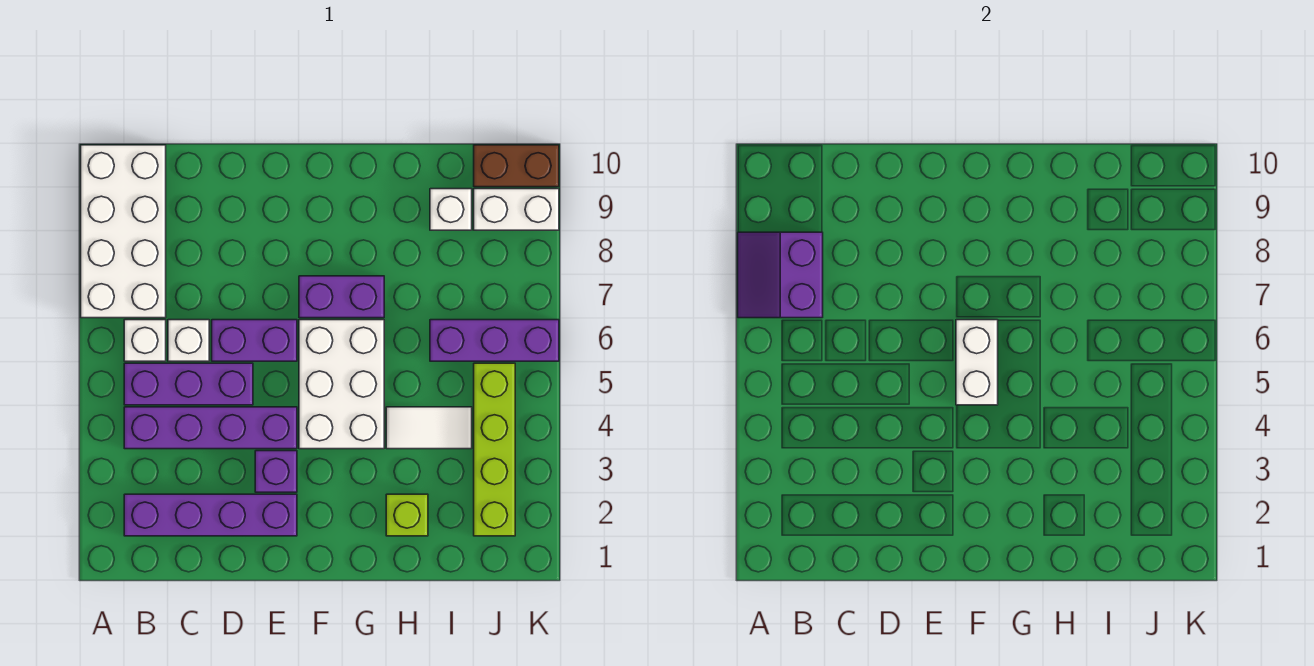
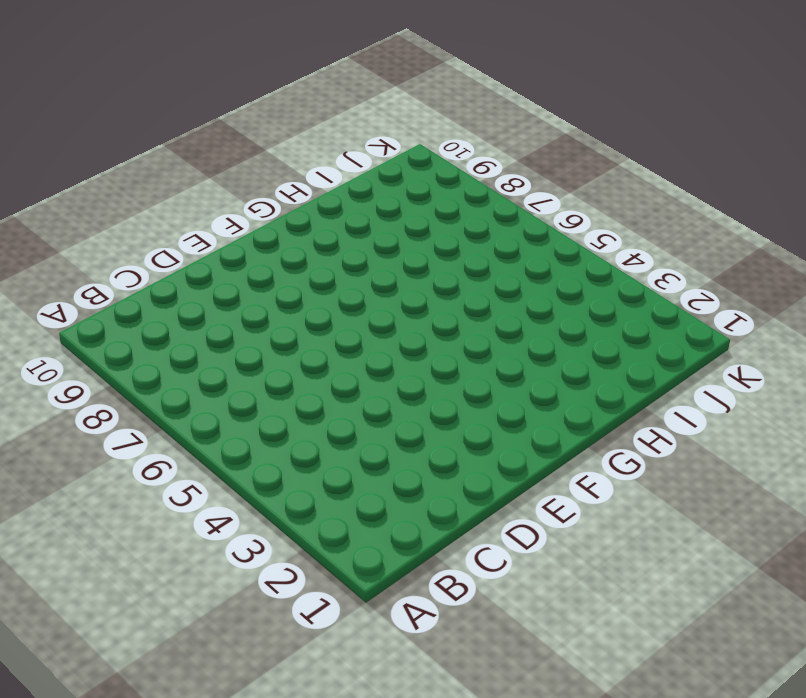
none -> white brick A7:B10 level 1
none -> purple brick B2:E2 level 1
none -> purple brick B4:E4 level 1

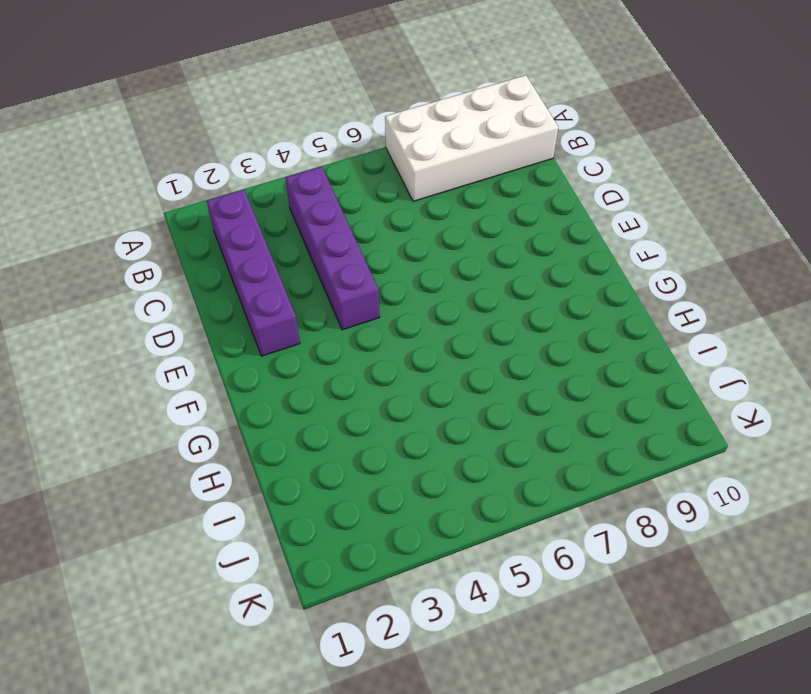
none -> purple brick B5:D5 level 1
none -> white brick B6 level 1
none -> white brick C6 level 1

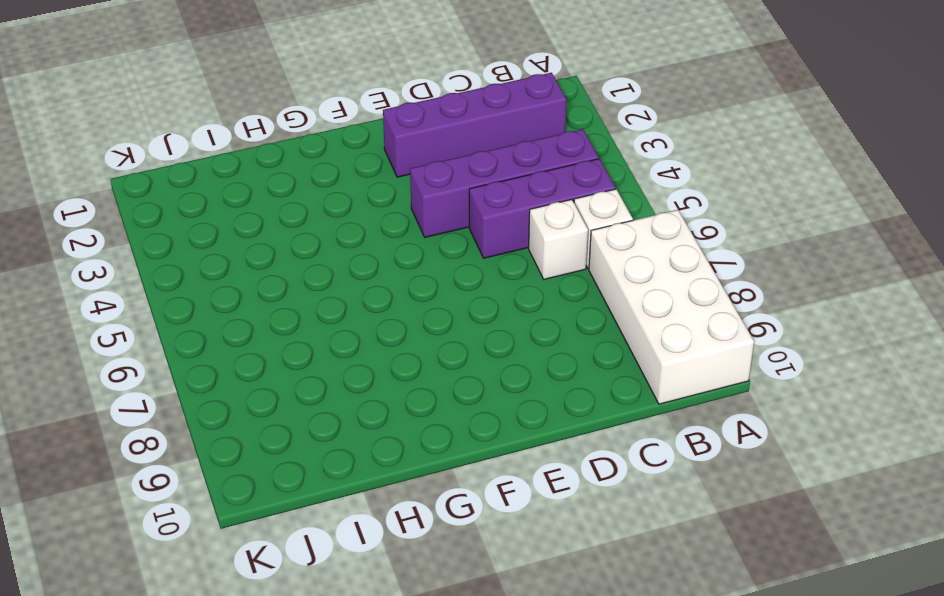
none -> purple brick D6:E6 level 1
none -> purple brick E3 level 1
none -> white brick F4:G6 level 1

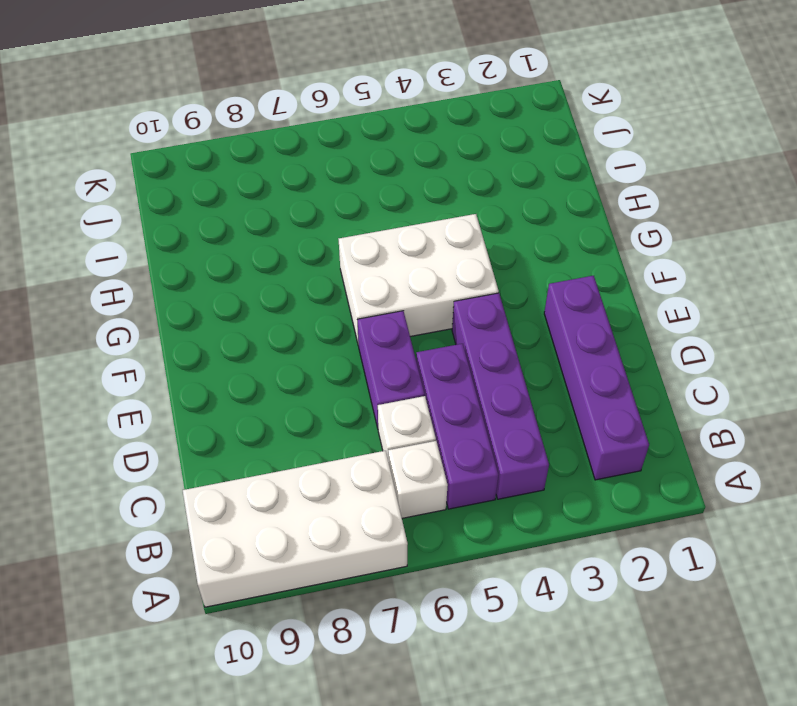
none -> purple brick E3 level 1
none -> purple brick F7:G7 level 1
none -> lime brick H2 level 1

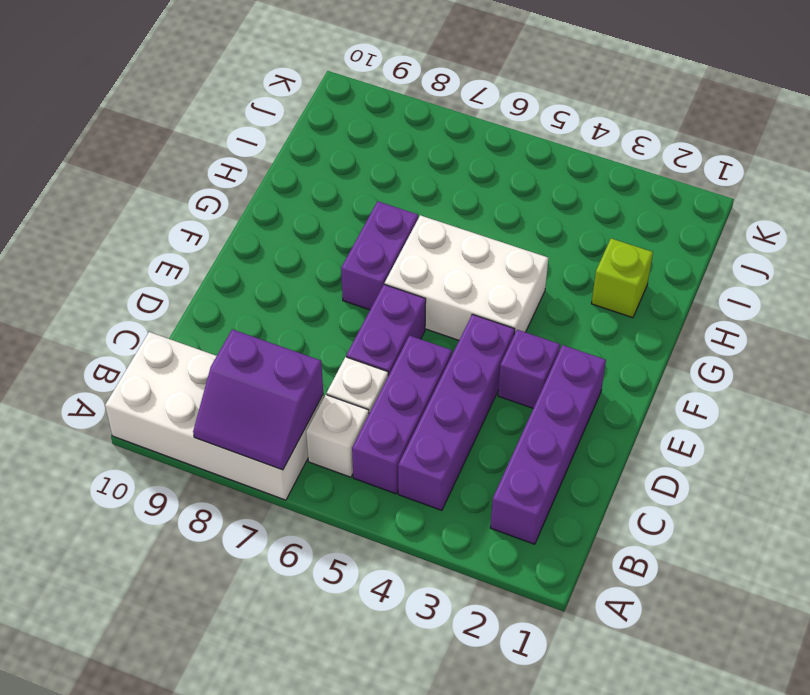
none -> white tile H4:I4 level 1
none -> purple brick I6:K6 level 1
none -> white brick I9 level 1

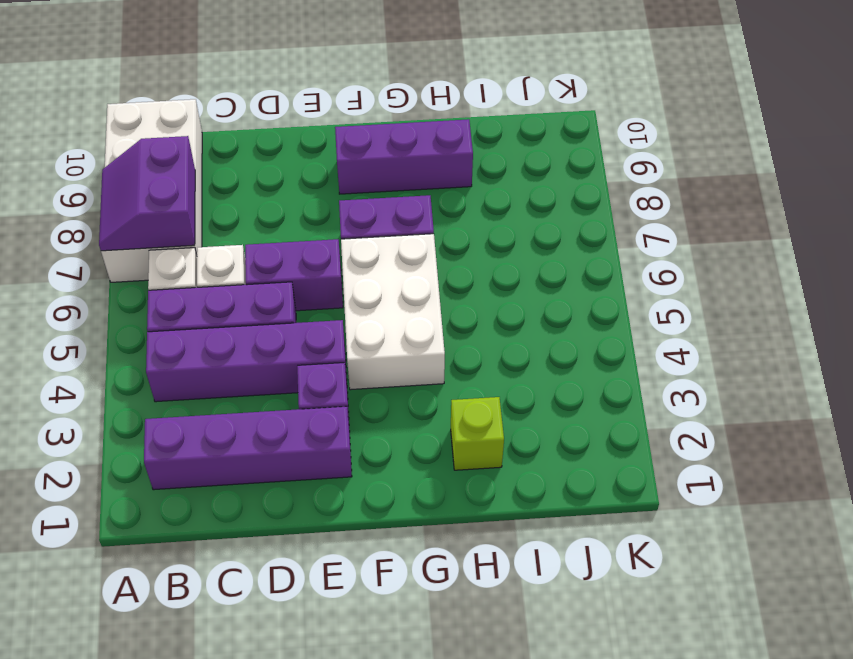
purple brick F9:H9 level 1 -> purple brick I6:K6 level 1
none -> white tile H4:I4 level 1
none -> white brick I9 level 1
none -> lime brick J2:J5 level 1

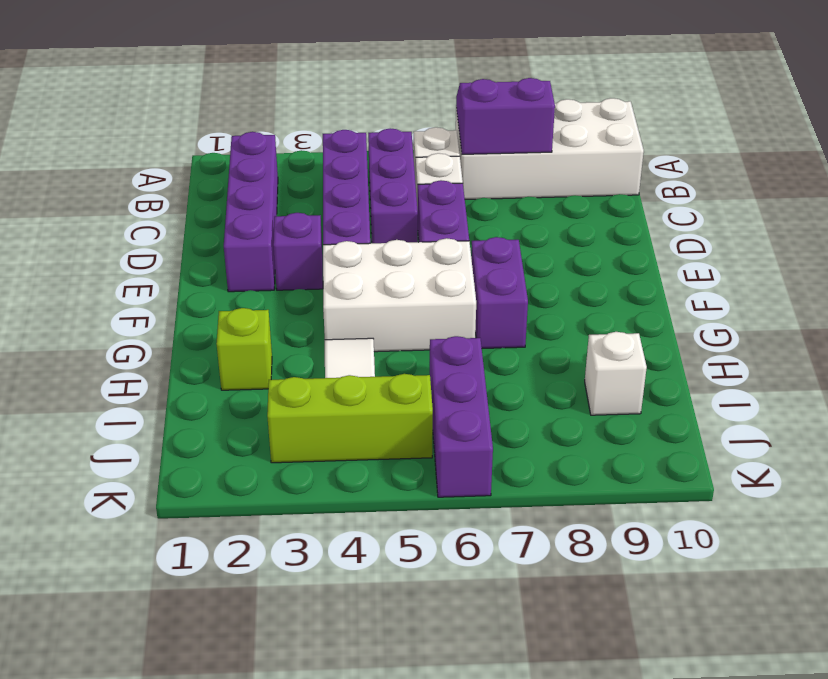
lime brick J3:J5 level 1 -> lime brick J2:J5 level 1
none -> white brick J9:K9 level 1
none -> brown brick J10:K10 level 1
none -> white brick F5:F6 level 2

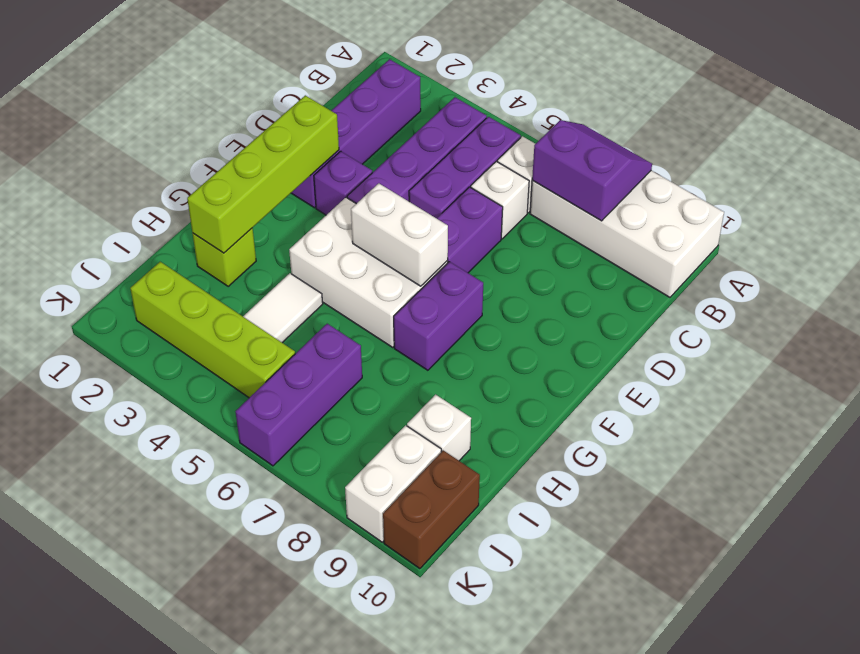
lime brick E2:H2 level 2 -> none

